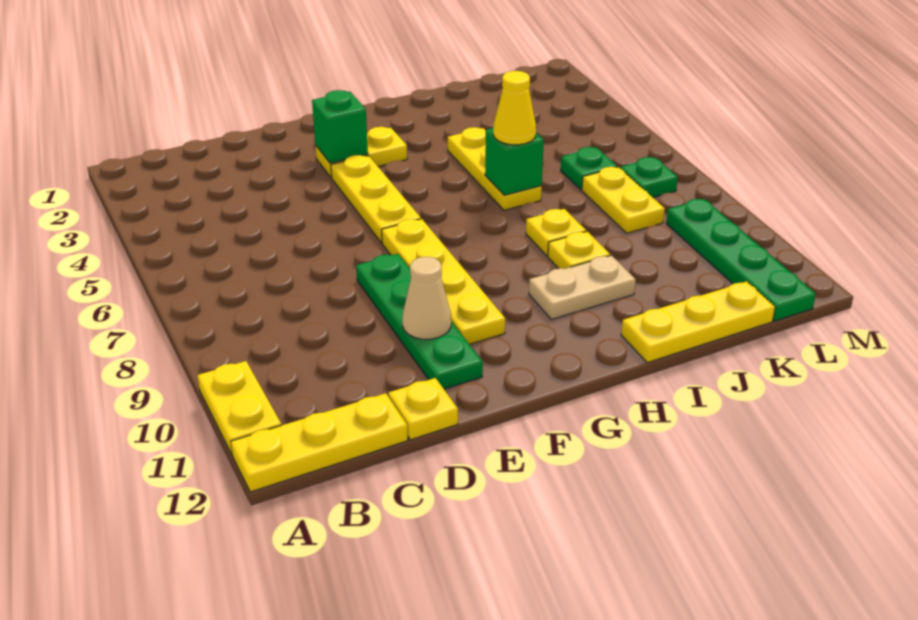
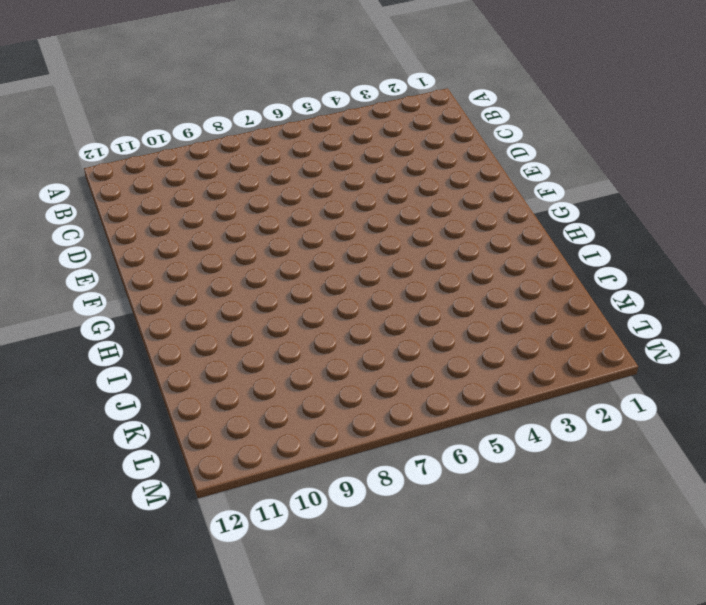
none -> yellow plate A10:A11 level 1
none -> yellow plate A12:C12 level 1
none -> yellow plate D12 level 1

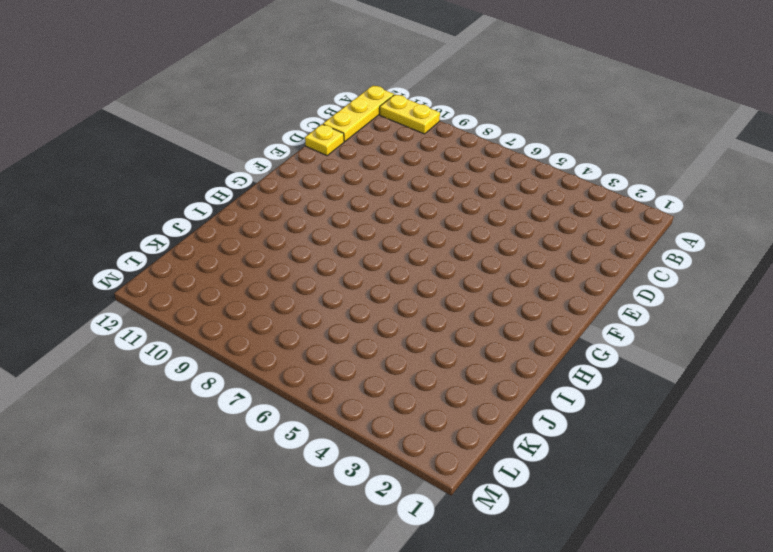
none -> green plate E8:E11 level 1
none -> yellow plate F3:G3 level 1
none -> yellow plate F4:F6 level 1

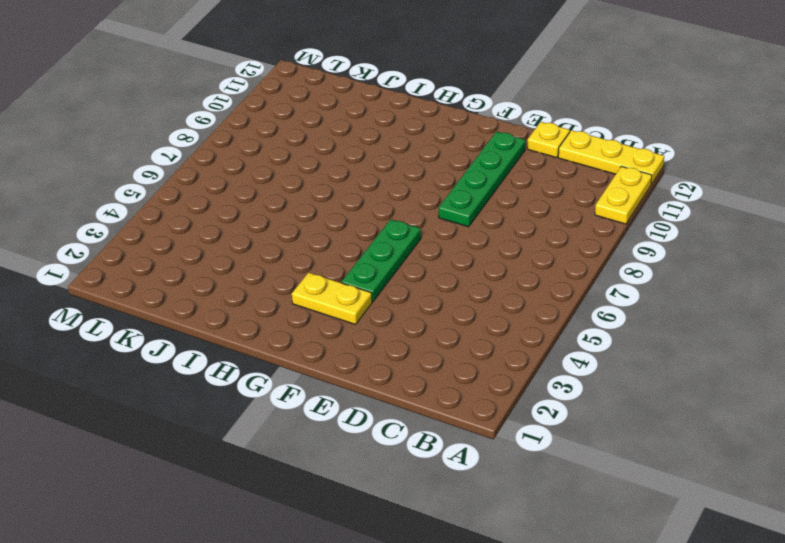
green plate F4:F6 level 1 -> yellow plate F4:F6 level 1
none -> yellow plate F7:F10 level 1
none -> tan plate H10:I10 level 1
none -> yellow plate I4:I6 level 1

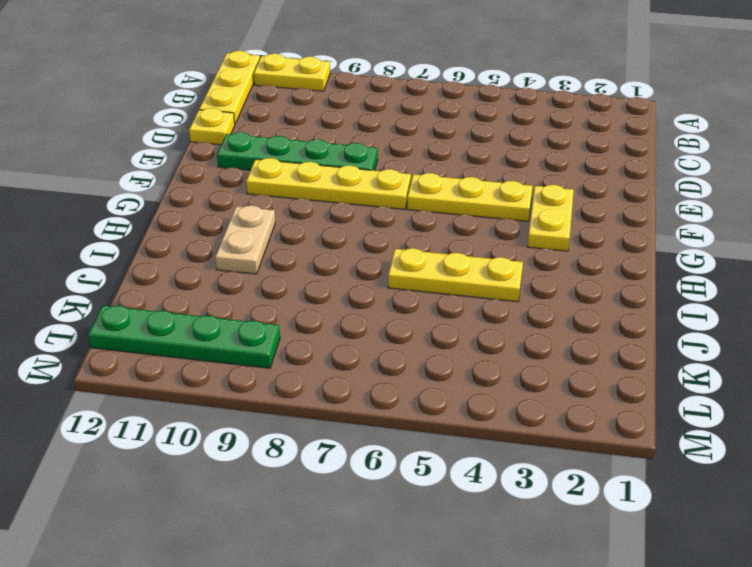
none -> yellow plate I8 level 1
none -> yellow plate I9 level 1
none -> yellow plate I12:K12 level 1

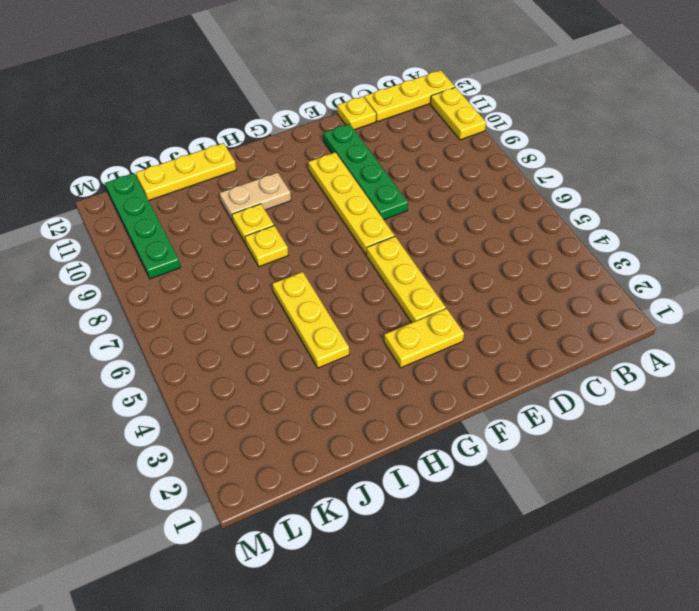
none -> green plate K6 level 1
none -> yellow plate K7:K8 level 1
none -> green plate L7 level 1

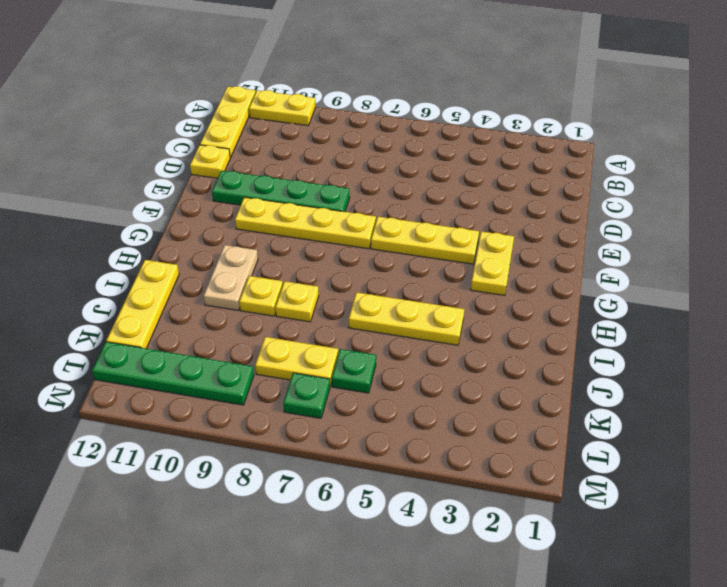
none -> tan cone E10 level 2
none -> green brick F3 level 2
none -> green brick I6 level 2

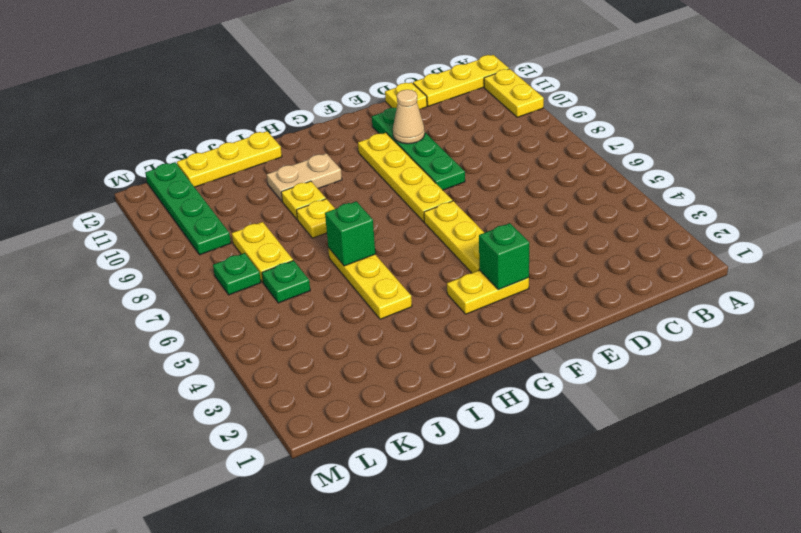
none -> yellow cone I6 level 3

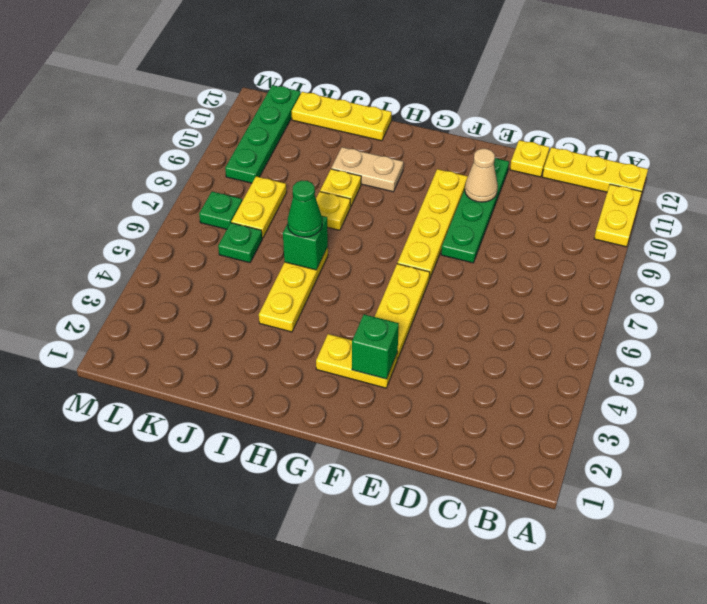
green cone I6 level 3 -> yellow cone I6 level 3

